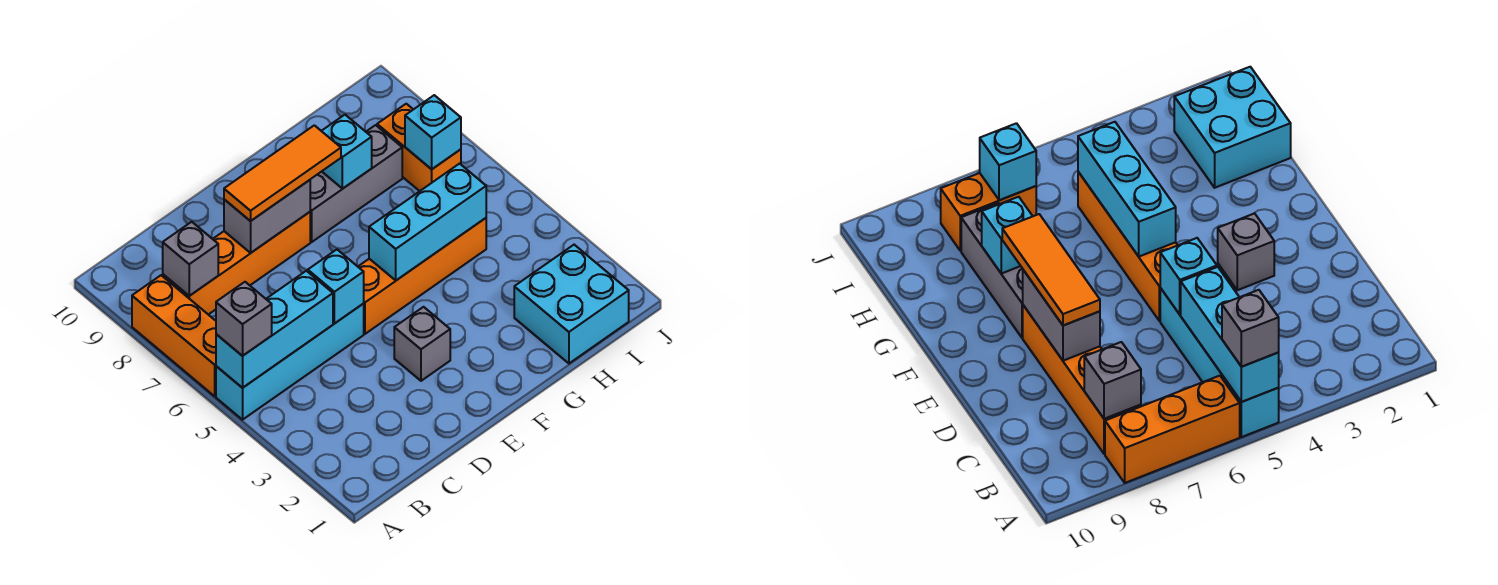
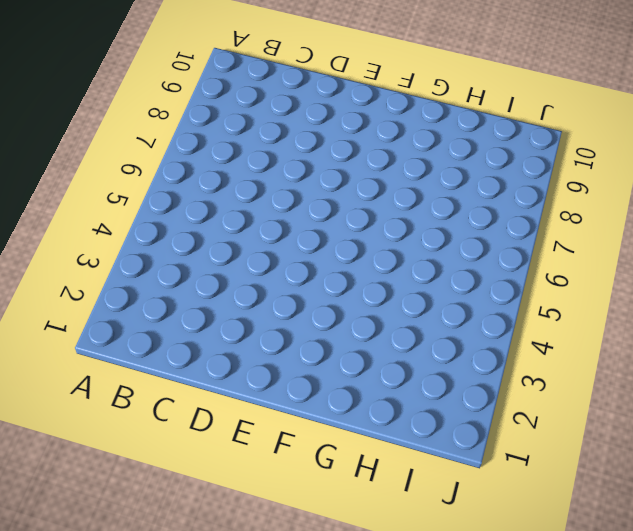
none -> cyan brick A5:D5 level 1
none -> orange brick A6:A8 level 1
none -> orange brick B8:E8 level 1

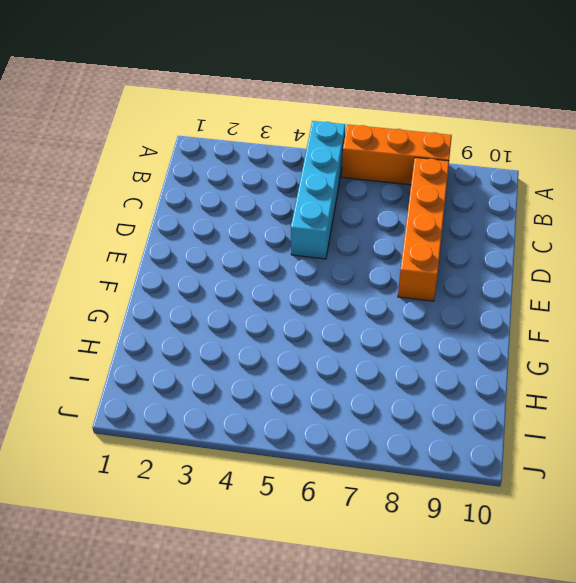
none -> grey brick E3 level 1
none -> orange brick E5:H5 level 1
none -> grey brick F8:H8 level 1

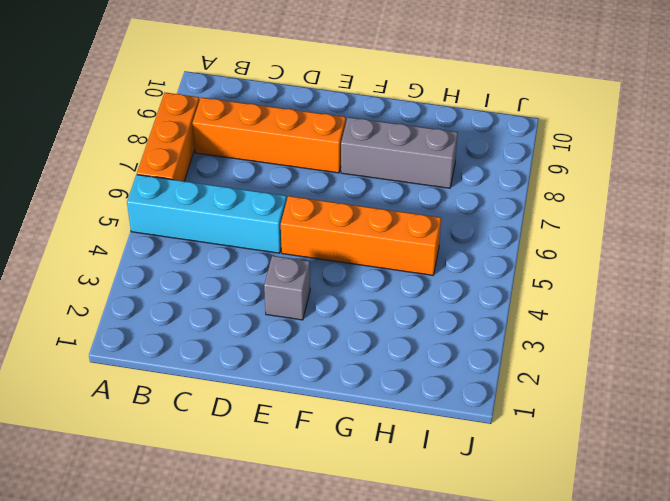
none -> cyan brick H1:I2 level 1
none -> orange brick I7:I8 level 1
none -> cyan brick A5:C5 level 2

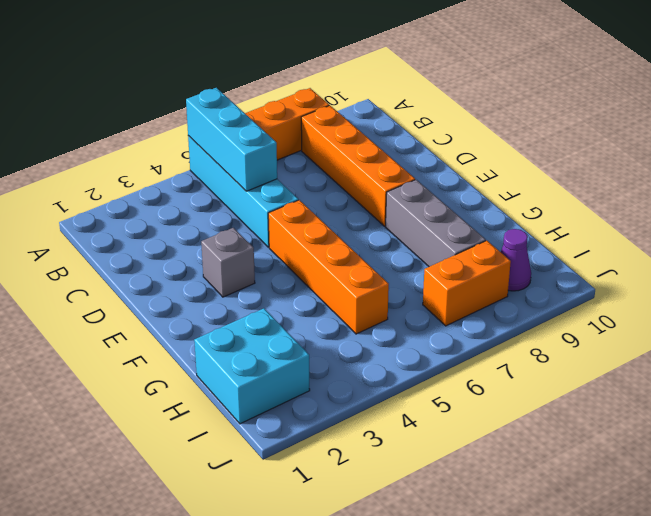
purple cone I9 level 1 -> none
none -> grey brick B8 level 2
none -> cyan brick D5 level 2
none -> grey brick D8:E8 level 2

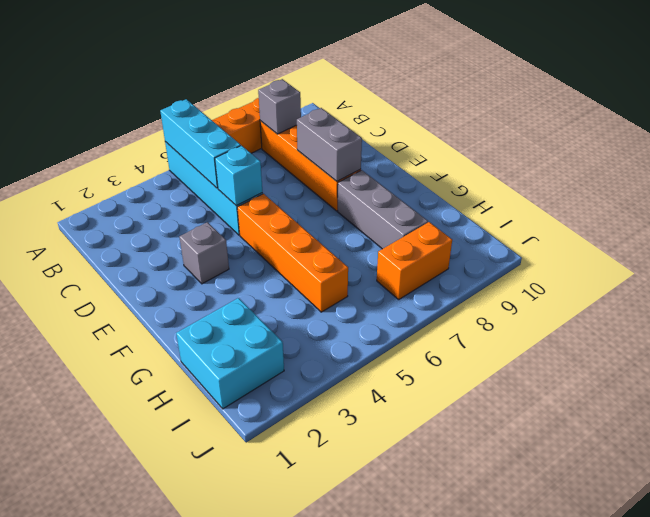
none -> cyan brick F5:H5 level 2
none -> cyan brick G8 level 2
none -> cyan brick I7 level 2

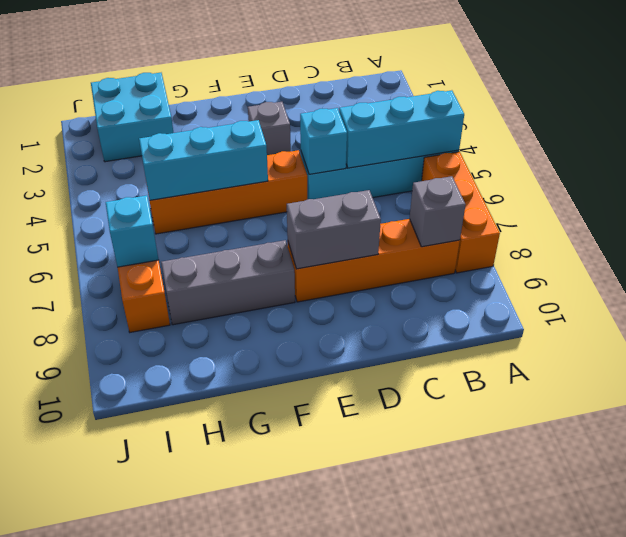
none -> cyan brick G8 level 2
none -> grey brick A5 level 3
none -> orange tile D8:F8 level 3

